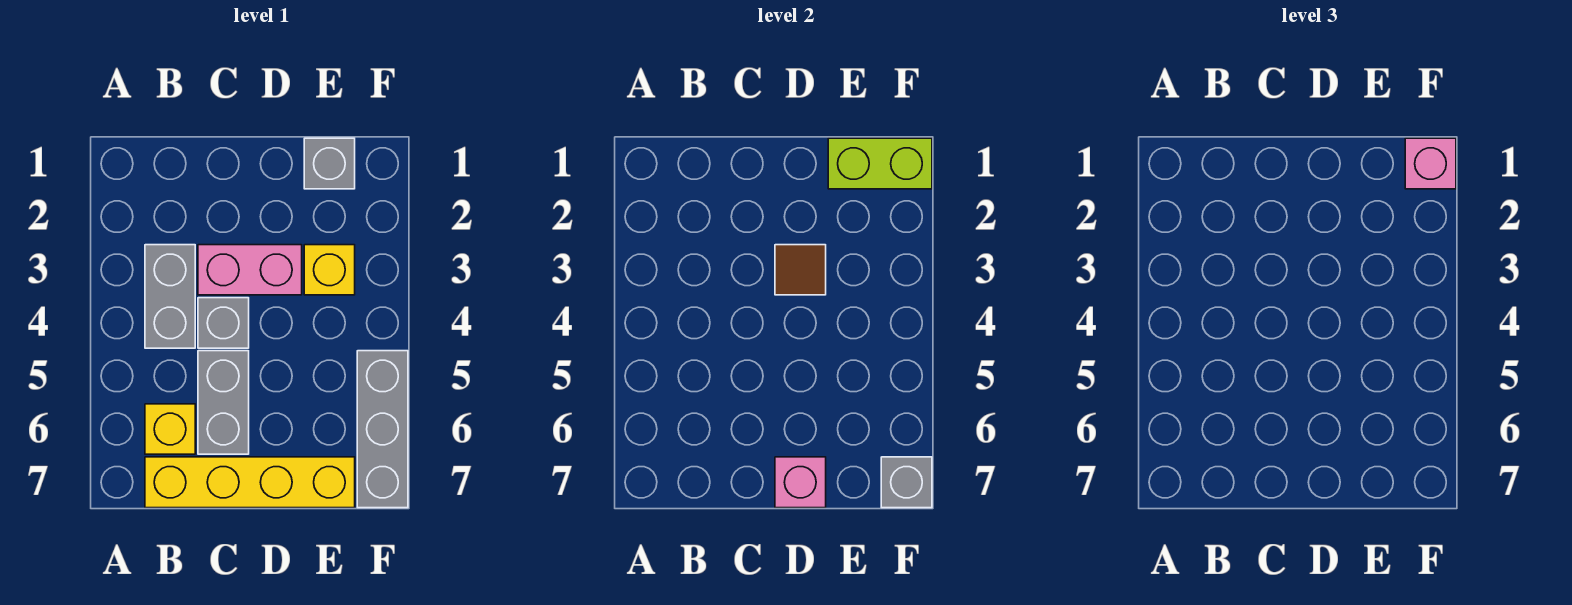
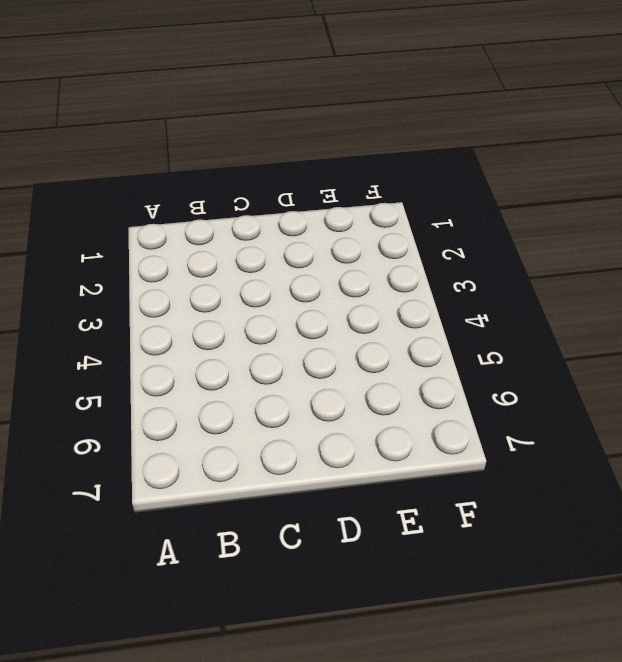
none -> grey brick B3:B4 level 1
none -> yellow brick B6 level 1
none -> yellow brick B7:E7 level 1

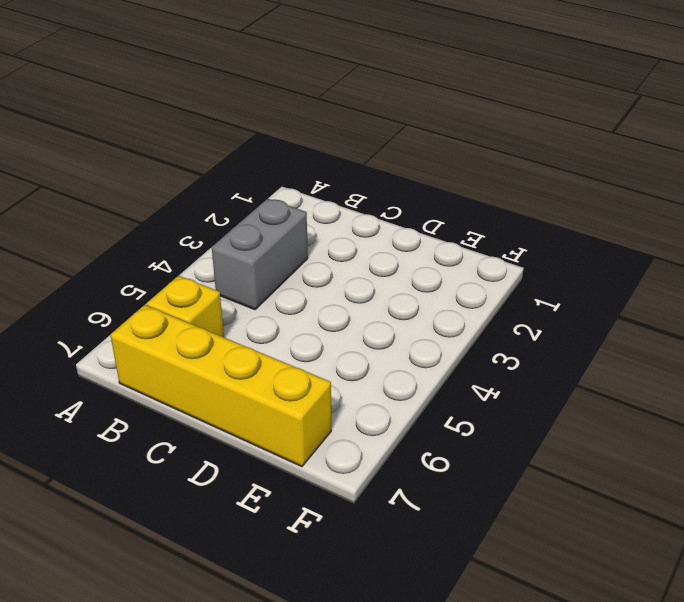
none -> pink brick C3:D3 level 1
none -> grey brick C4 level 1
none -> grey brick C5:C6 level 1

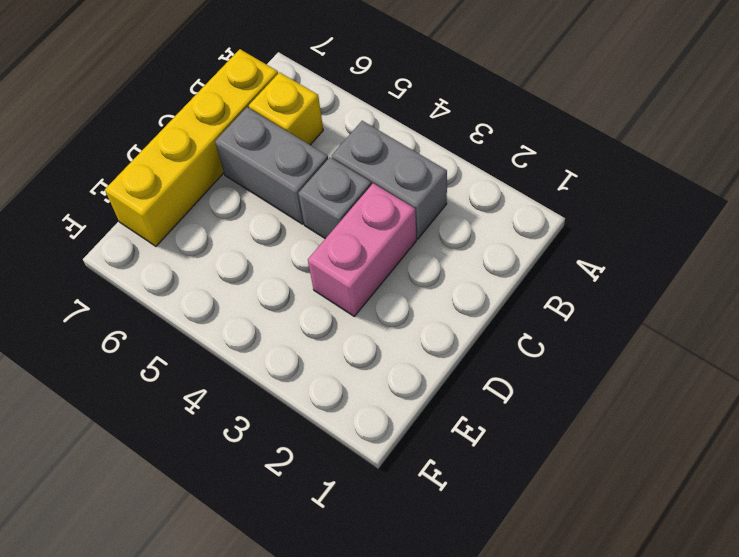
none -> grey brick E1 level 1
none -> yellow brick E3 level 1
none -> grey brick F5:F7 level 1

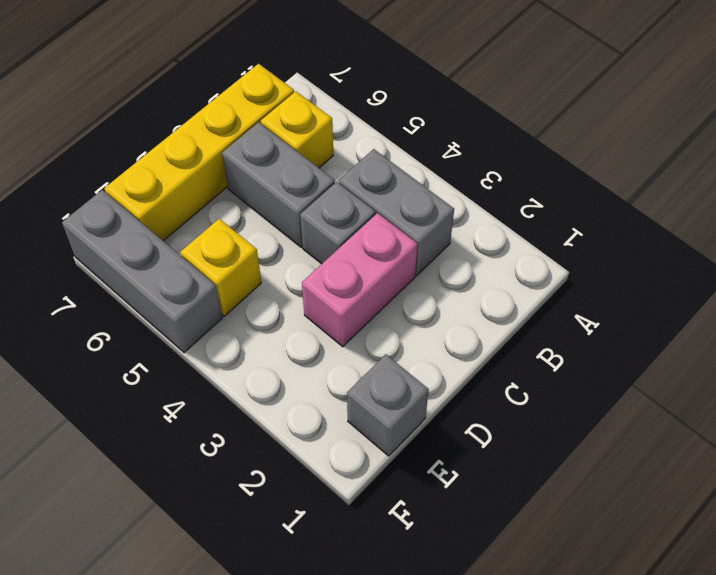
yellow brick E5 level 1 -> yellow brick E3 level 1
none -> brown tile D3 level 2
none -> pink brick D7 level 2
none -> lime brick E1:F1 level 2

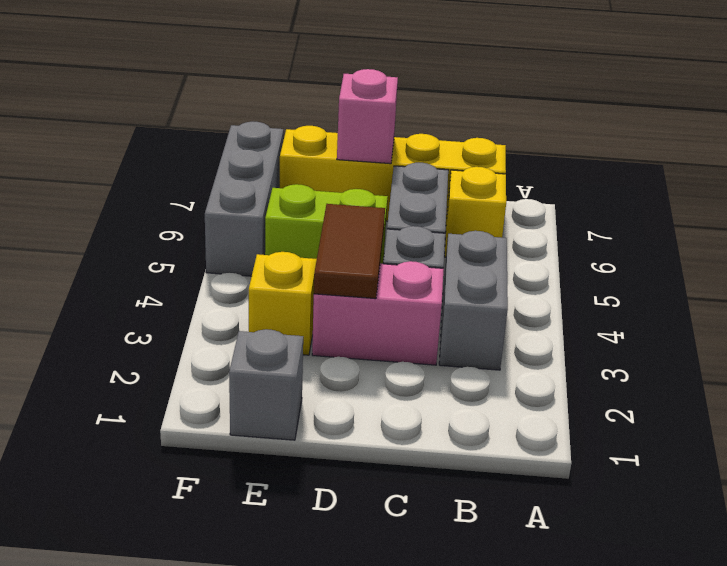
brown tile D3:D4 level 2 -> brown tile D3 level 2
lime brick D5:E5 level 1 -> lime brick E1:F1 level 2
none -> grey brick F7 level 2
none -> pink brick F1 level 3

